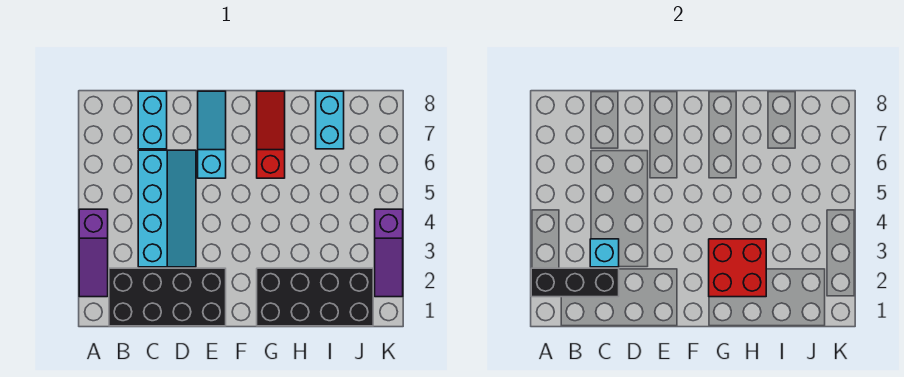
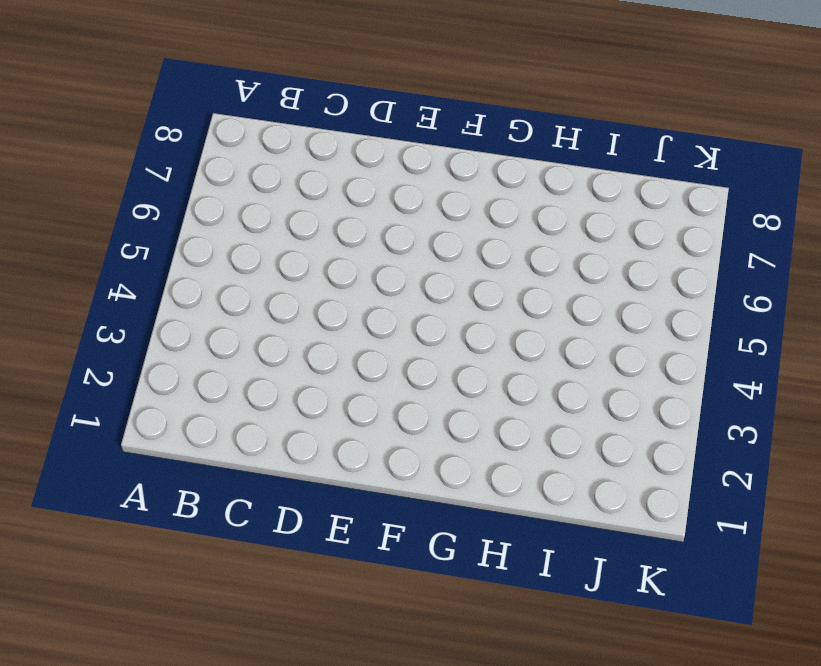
none -> purple slope A2:A4 level 1 top 4
none -> black brick B1:E2 level 1
none -> cyan slope C3:D6 level 1 top C

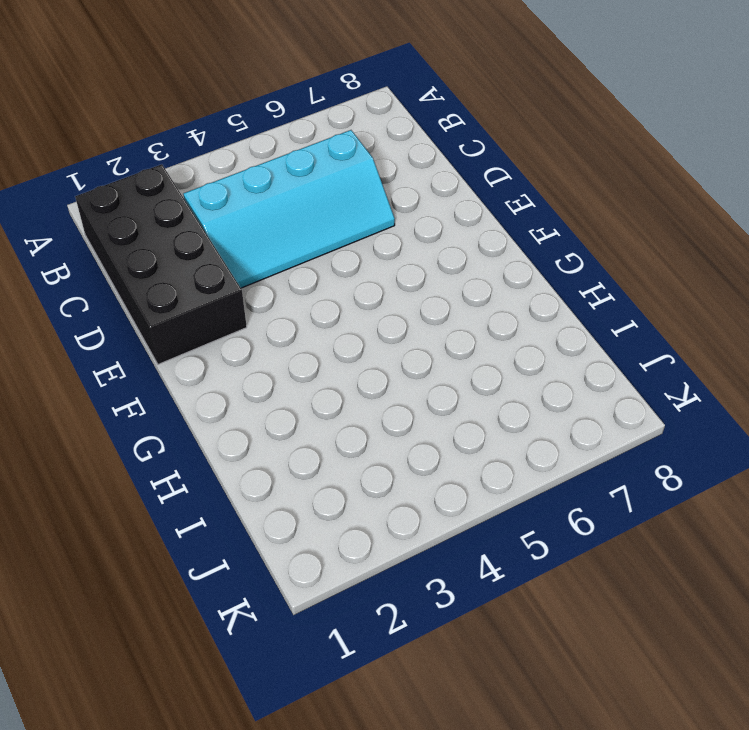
none -> purple slope A2:A4 level 1 top 4
none -> cyan brick C7:C8 level 1
none -> cyan slope E6:E8 level 1 top 6

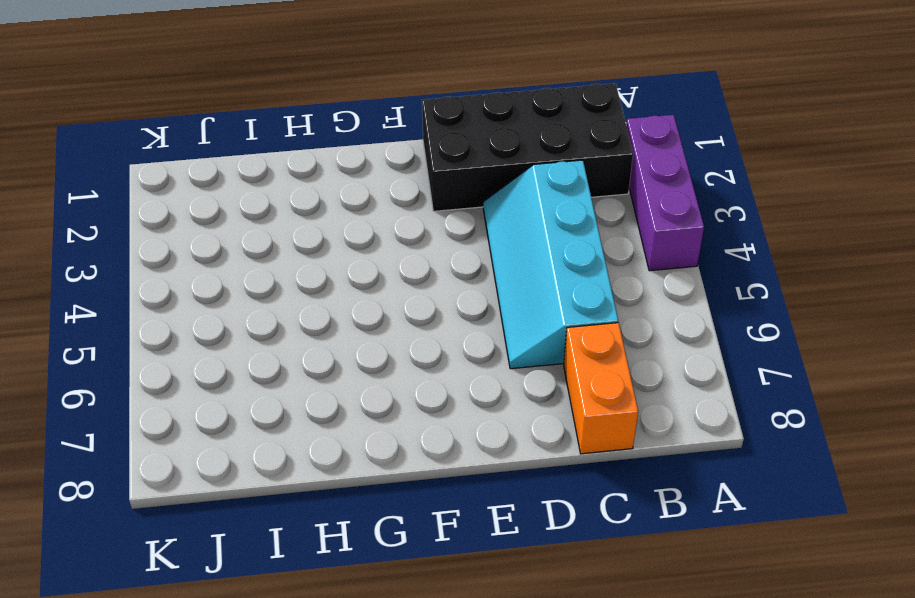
purple brick A2:A4 level 1 -> purple slope A2:A4 level 1 top 4
orange brick C7:C8 level 1 -> cyan brick C7:C8 level 1
none -> cyan slope E6:E8 level 1 top 6
none -> black brick G1:J2 level 1
none -> red slope G6:G8 level 1 top 6

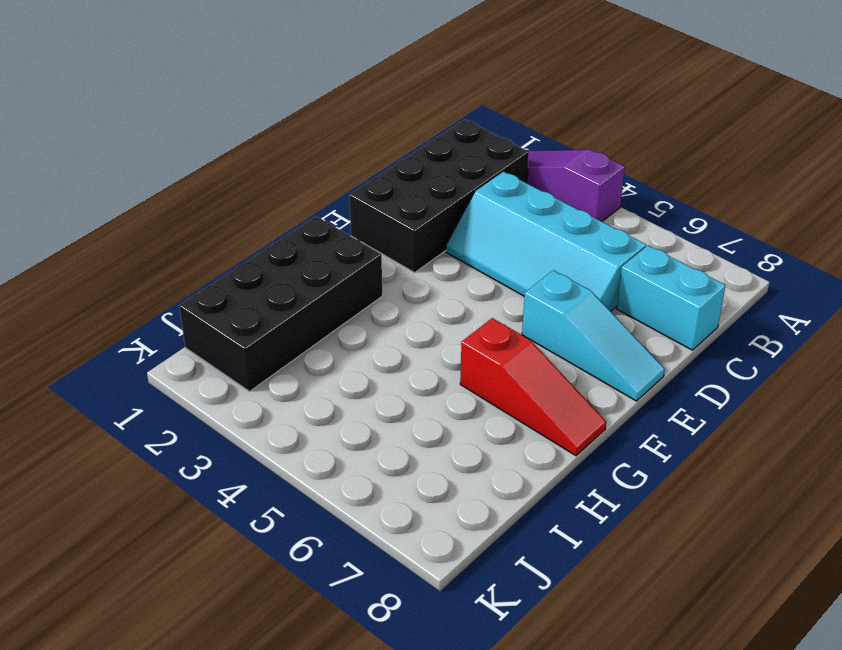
none -> cyan brick I7:I8 level 1
none -> purple slope K2:K4 level 1 top 4
none -> black brick A2:C2 level 2

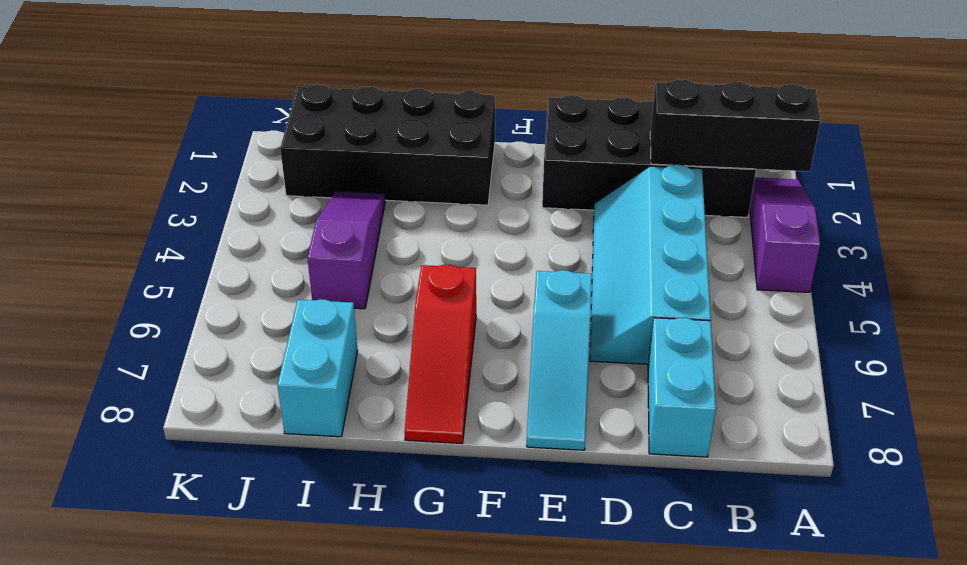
purple slope I3:I5 level 1 top 5 -> purple slope K2:K4 level 1 top 4
none -> cyan brick C3 level 2
none -> red brick G2:H3 level 2

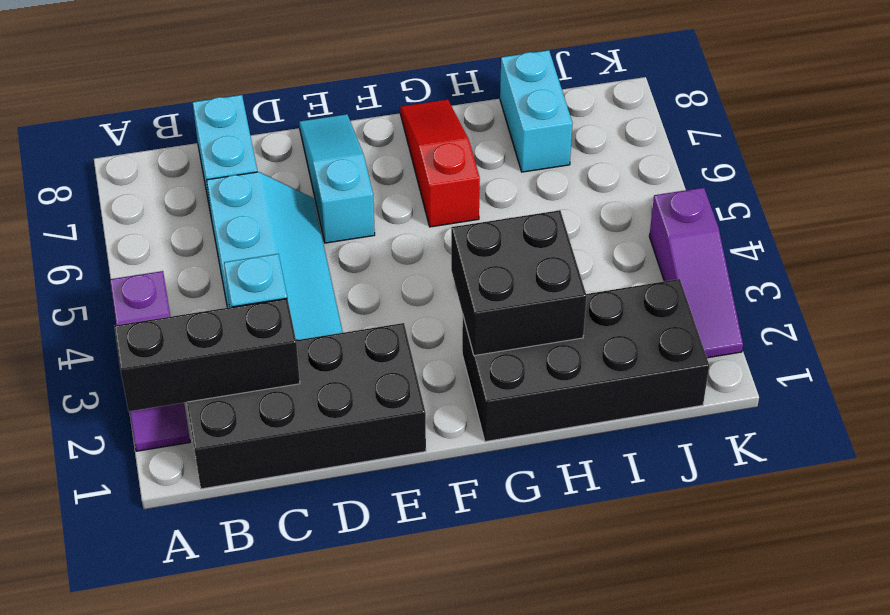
black brick G2:H3 level 2 -> red brick G2:H3 level 2

